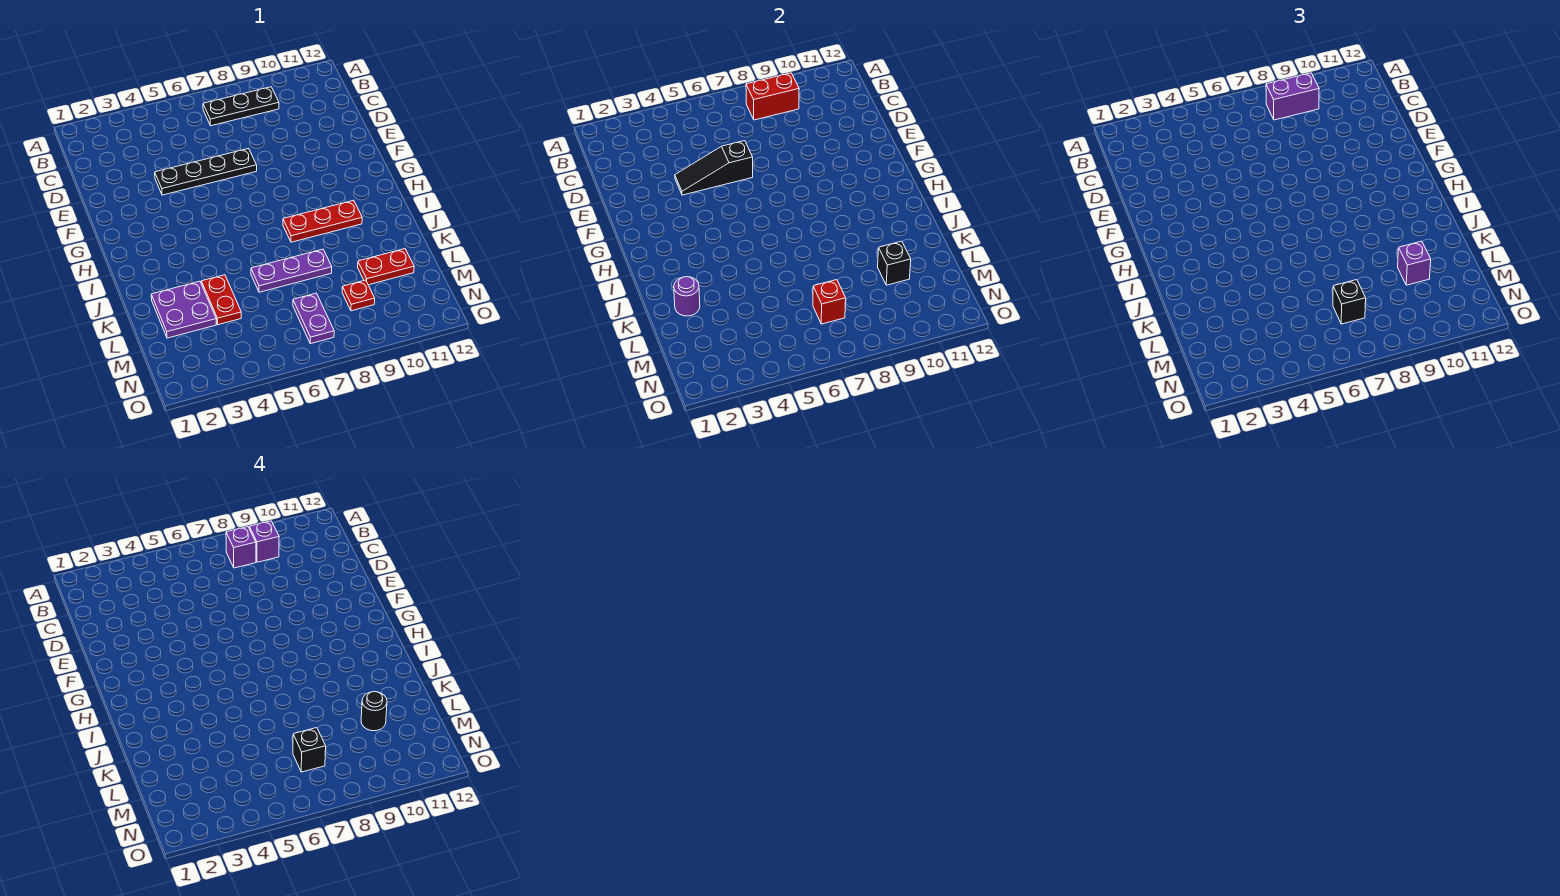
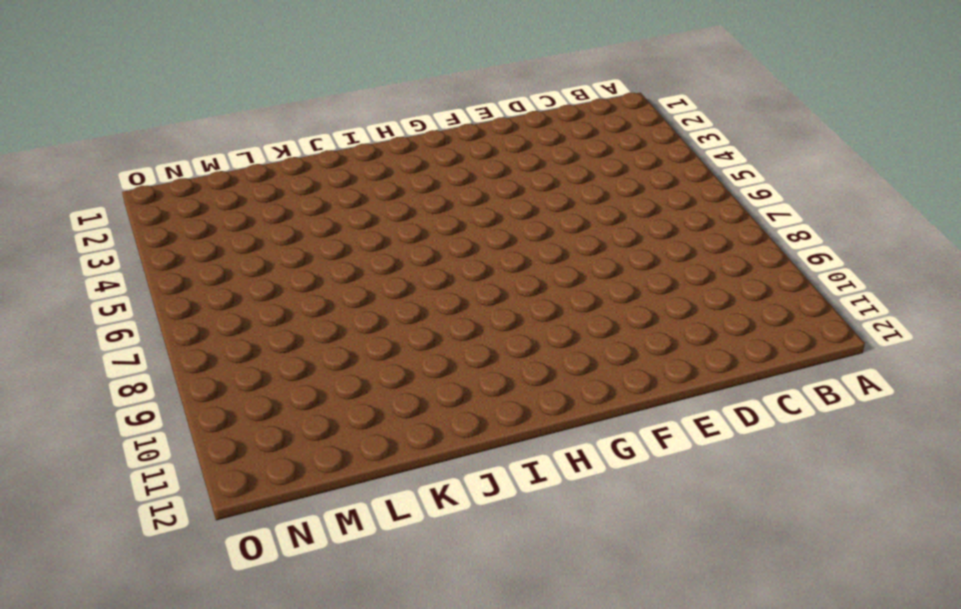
none -> black plate B7:B9 level 1
none -> black plate E4:E7 level 1
none -> red plate I8:I10 level 1

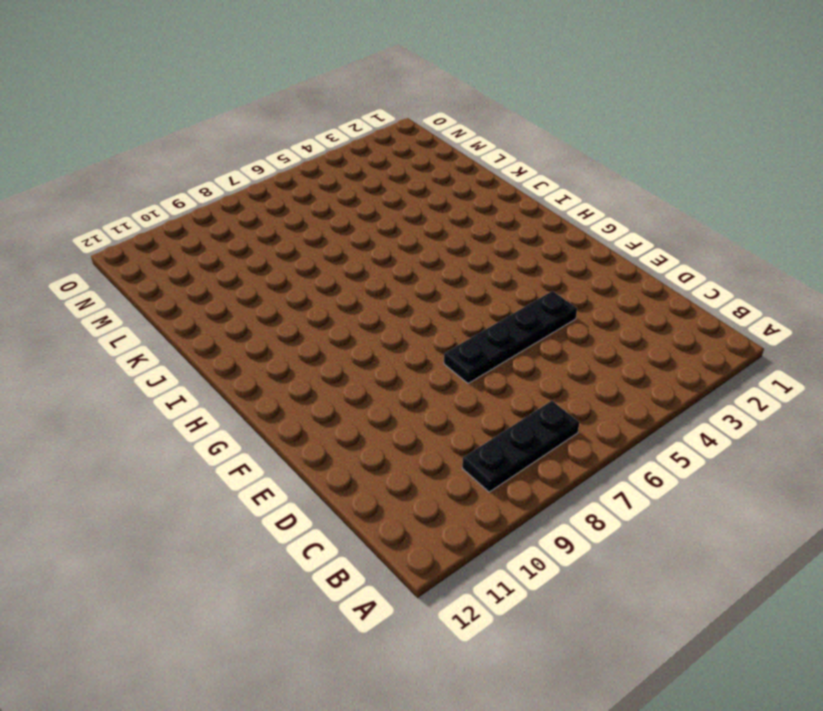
none -> red plate I8:I10 level 1
none -> purple plate K2:L3 level 1
none -> red plate K4:L4 level 1

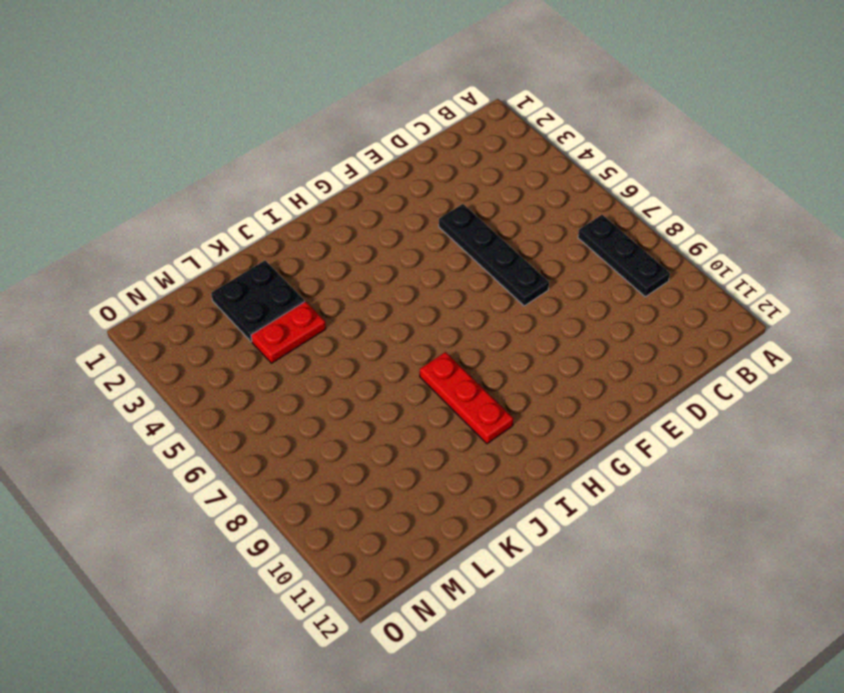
black plate K2:L3 level 1 -> purple plate K2:L3 level 1
none -> purple plate K6:K8 level 1
none -> red plate L10:L11 level 1
none -> purple plate M7:N7 level 1

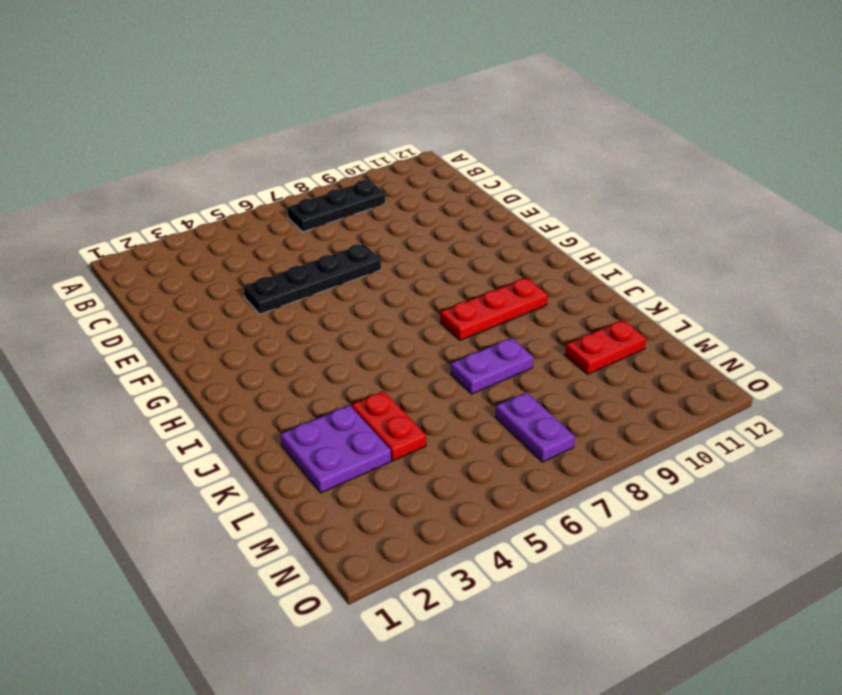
purple plate K7:K8 level 1 -> purple plate K6:K8 level 1
none -> red plate M9 level 1
none -> red brick B8:B9 level 2
none -> black slope E4:E6 level 2 top 6

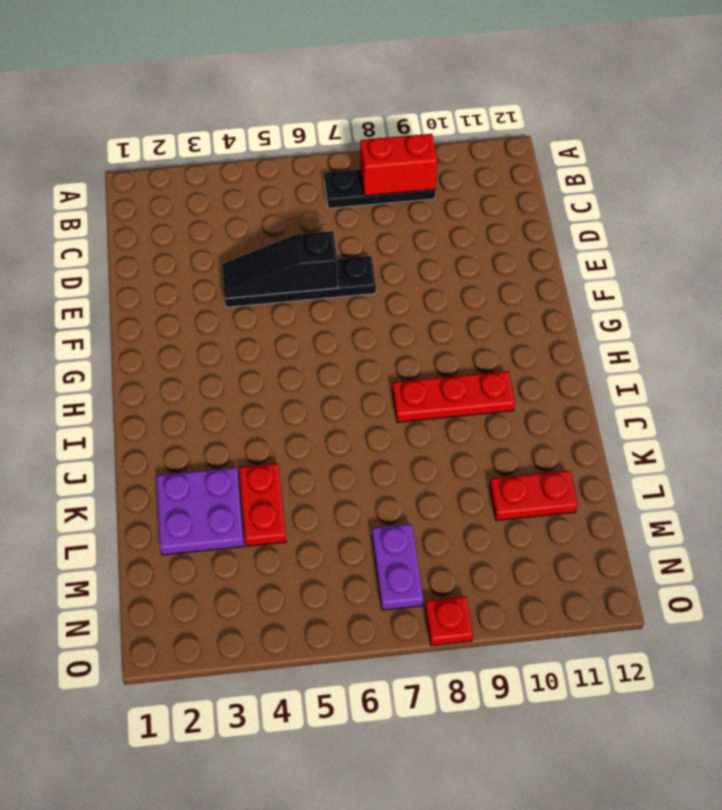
red plate O8 level 1 -> red plate M9 level 1
none -> purple plate K6:K8 level 1
none -> purple round brick K2 level 2
none -> black brick L10 level 2

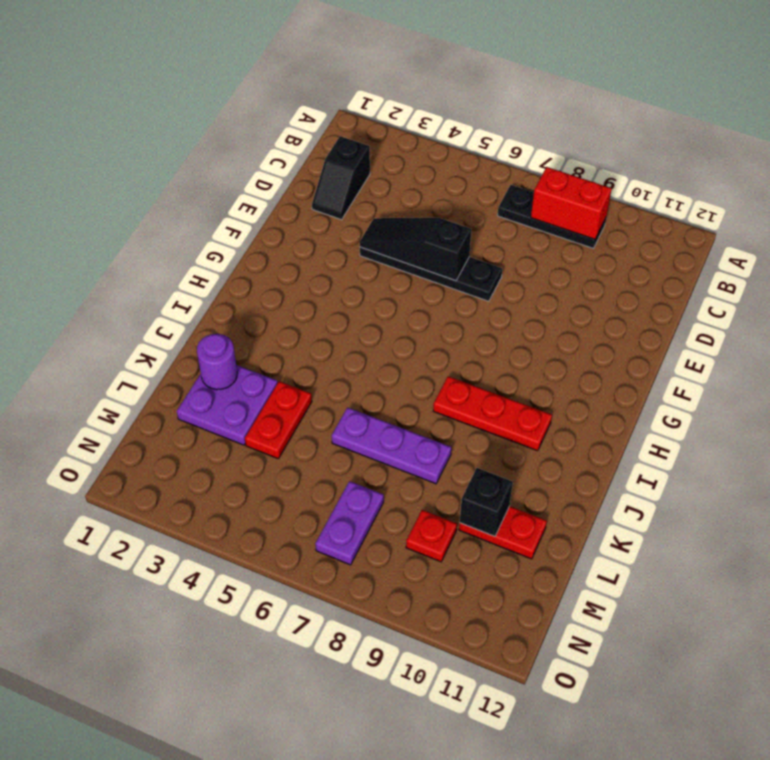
black slope C2:D2 level 1 top C -> none
none -> red brick M7 level 2
none -> purple brick B8:B9 level 3
none -> purple brick L10 level 3

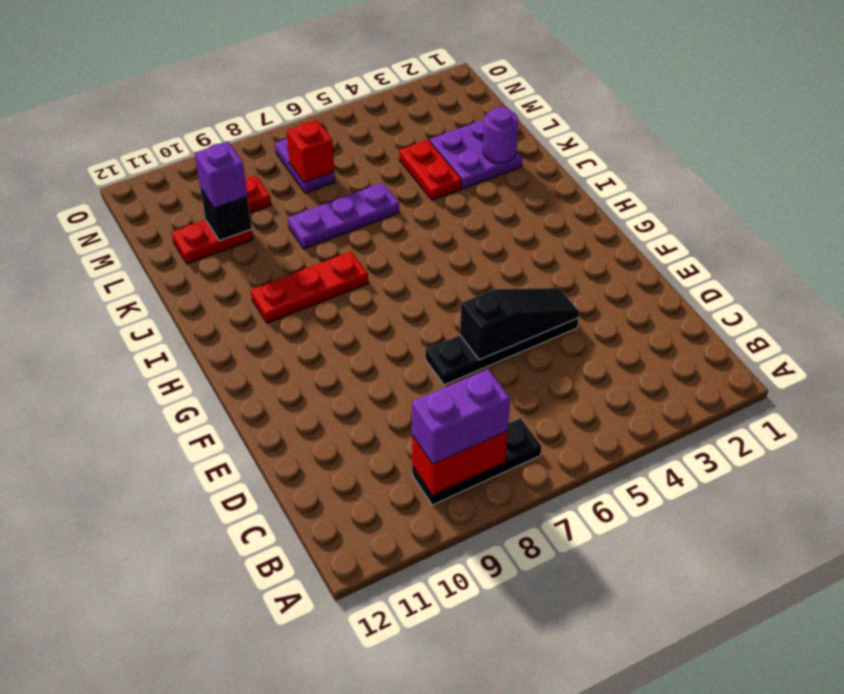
none -> black brick M7 level 3
none -> purple brick B8 level 4
none -> purple brick B9 level 4

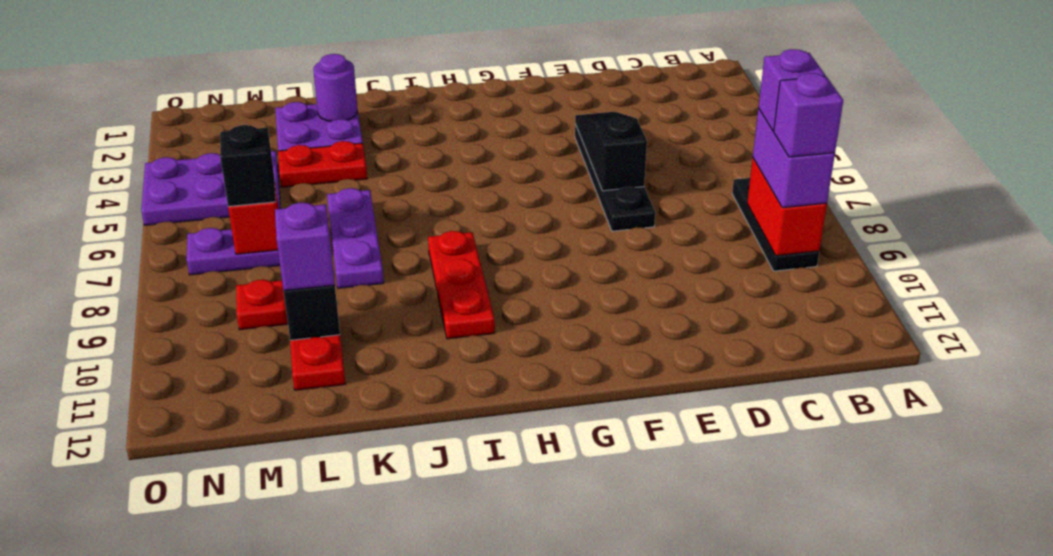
purple plate M4:O5 level 1 -> none
none -> black round brick L10 level 4
none -> black brick M7 level 4

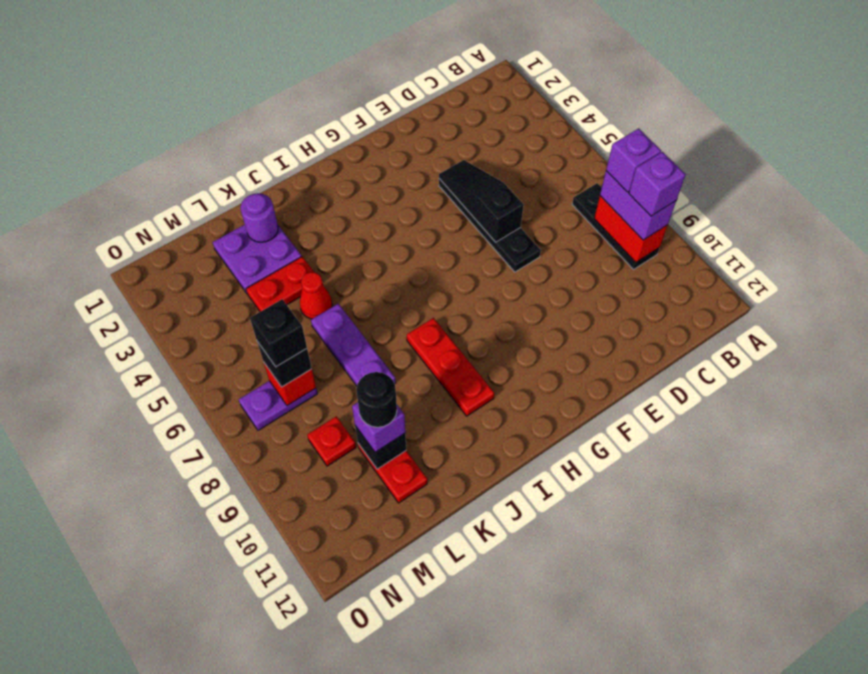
red cone K5 level 1 -> none

